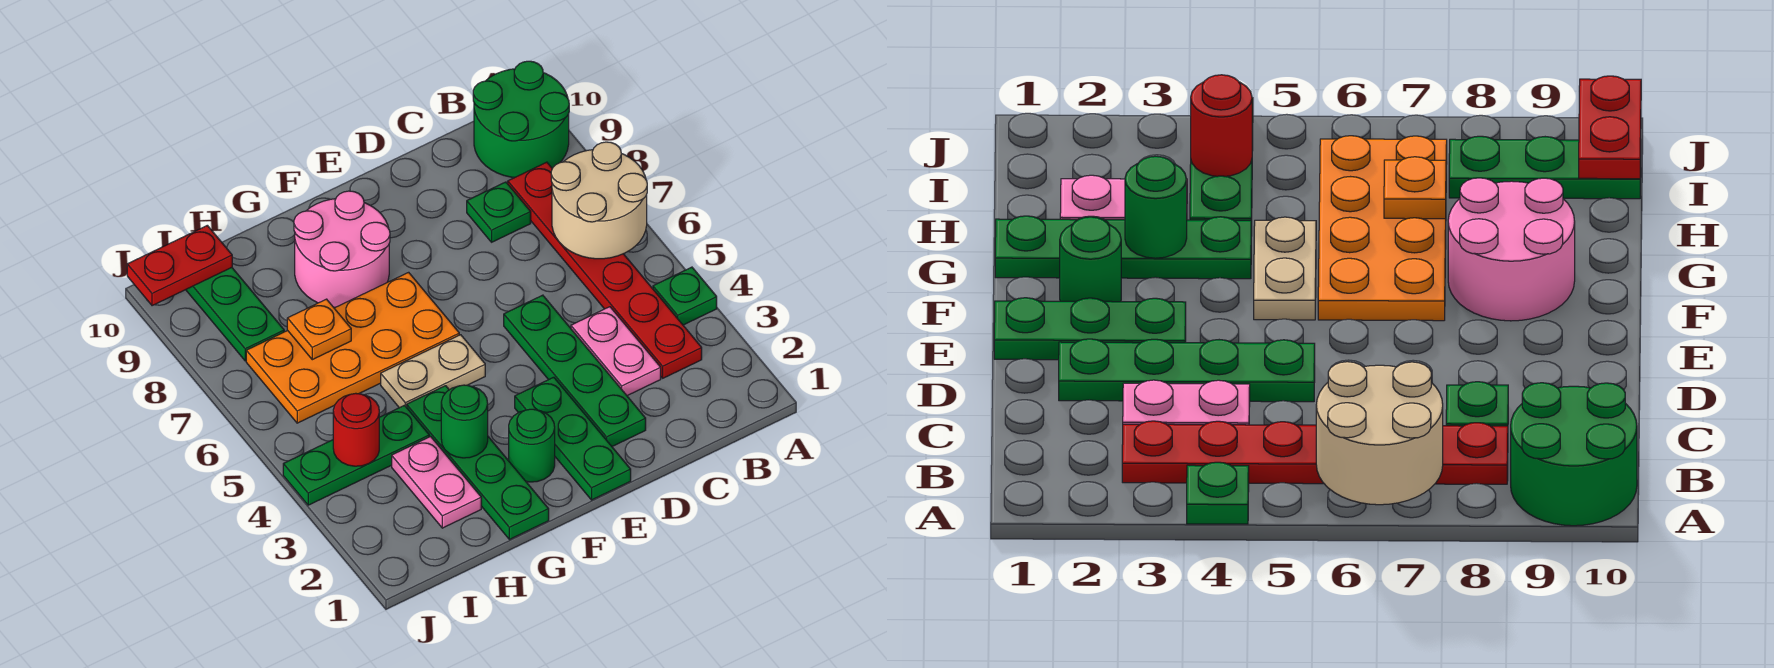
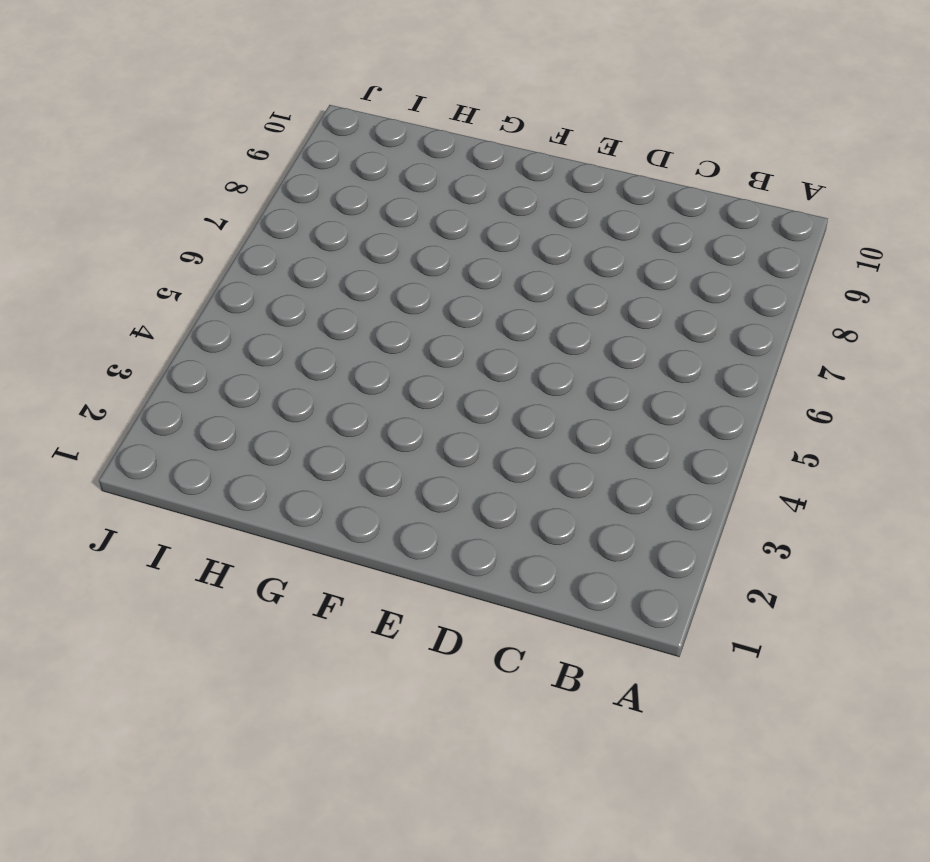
none -> green plate A4 level 1
none -> green round brick A9:B10 level 1
none -> red plate B3:B8 level 1

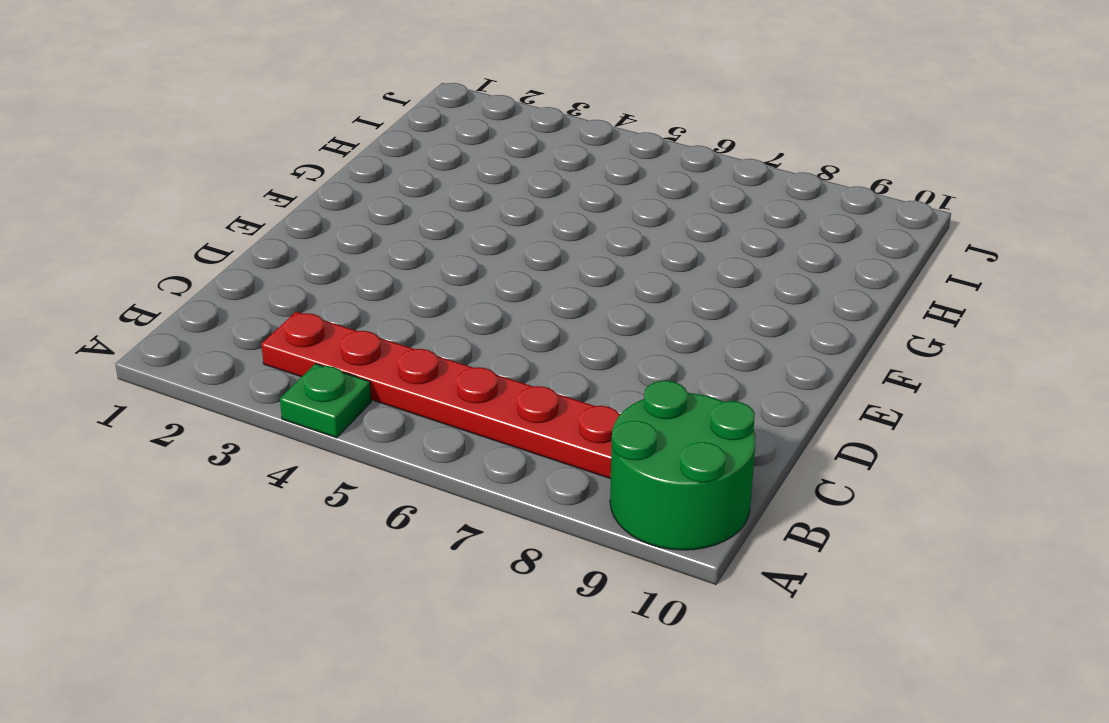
none -> pink plate C3:C4 level 1
none -> green plate C8 level 1
none -> green plate D2:D5 level 1

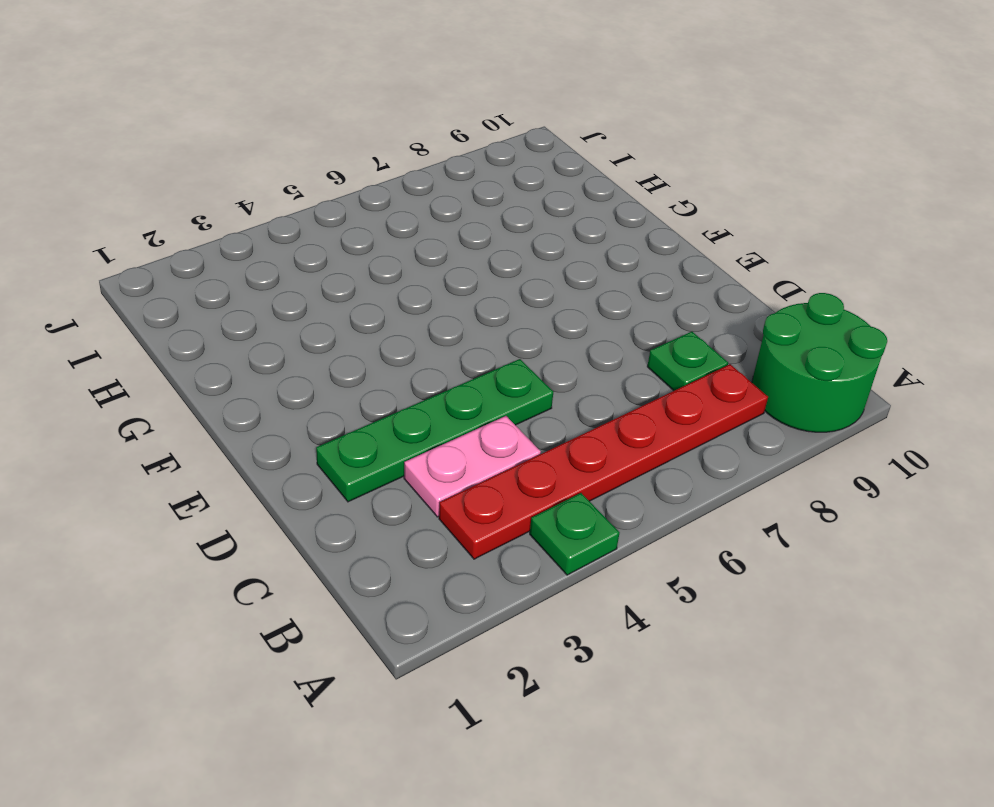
none -> green plate E1:E3 level 1
none -> green round brick F2 level 1
none -> tan plate F5:G5 level 1

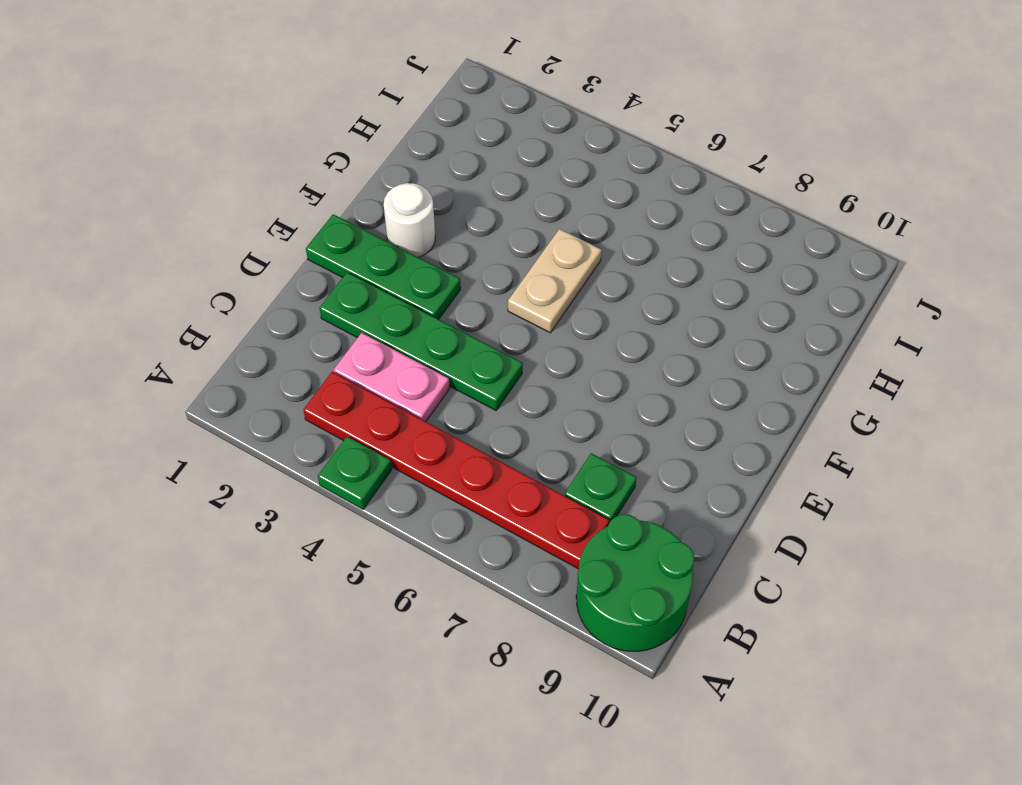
white round brick F2 level 1 -> green round brick F2 level 1
none -> orange plate F6:I7 level 1
none -> pink round brick F8:G9 level 1
none -> green plate G1:G4 level 1

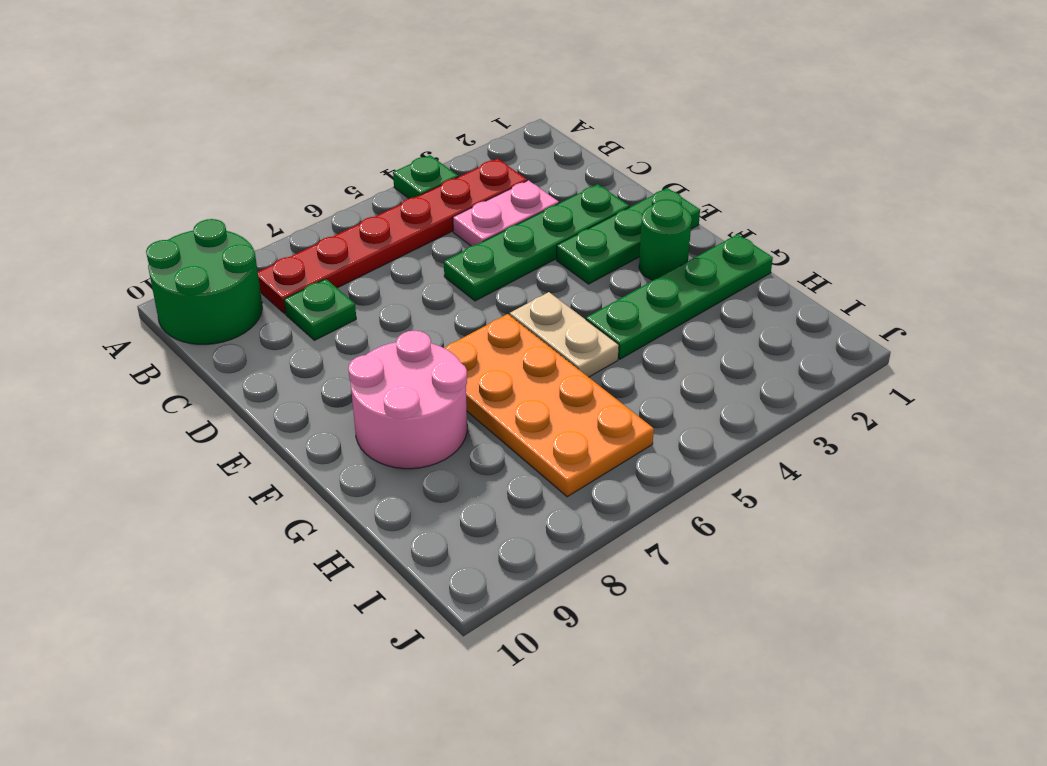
none -> pink plate H2:H3 level 1
none -> green plate H4:J4 level 1
none -> green plate I8:I10 level 1

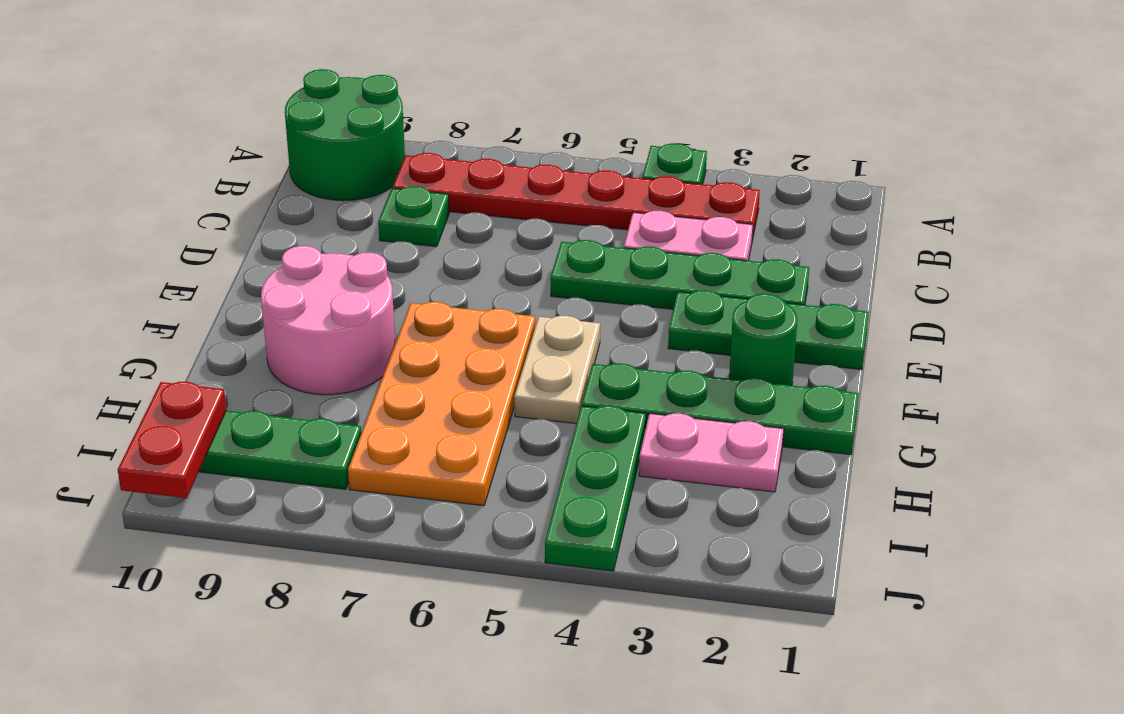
none -> tan round brick A6:B7 level 2
none -> green round brick G3 level 2
none -> orange plate H7 level 2

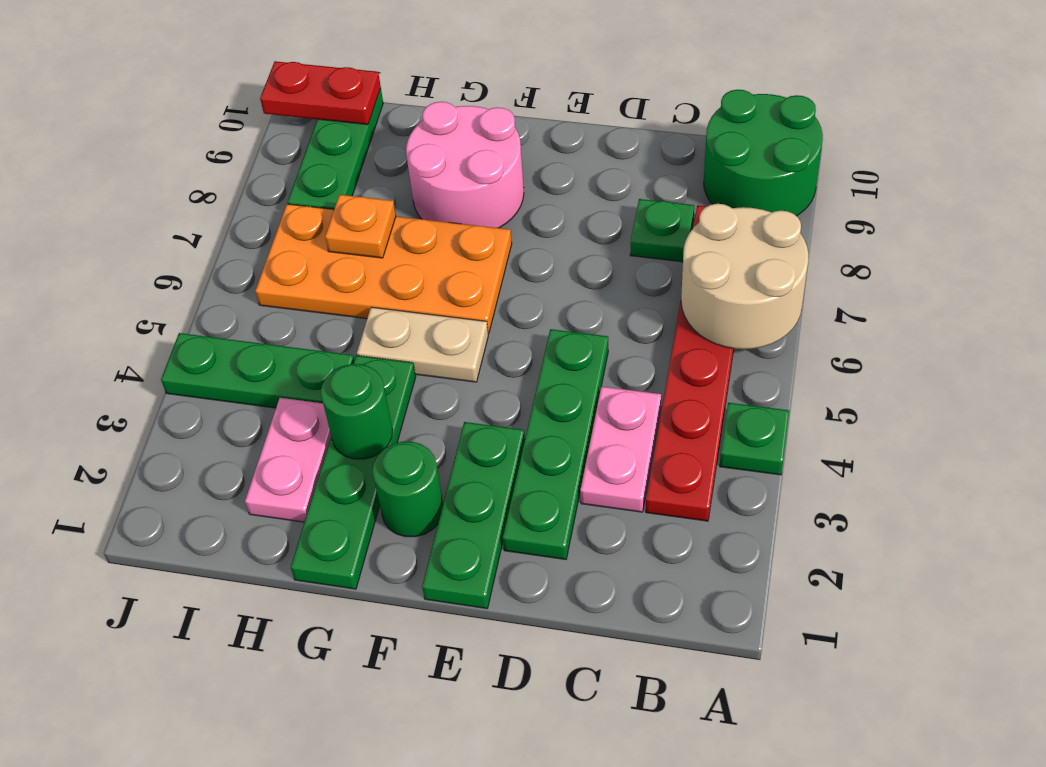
none -> red round brick I4 level 2

